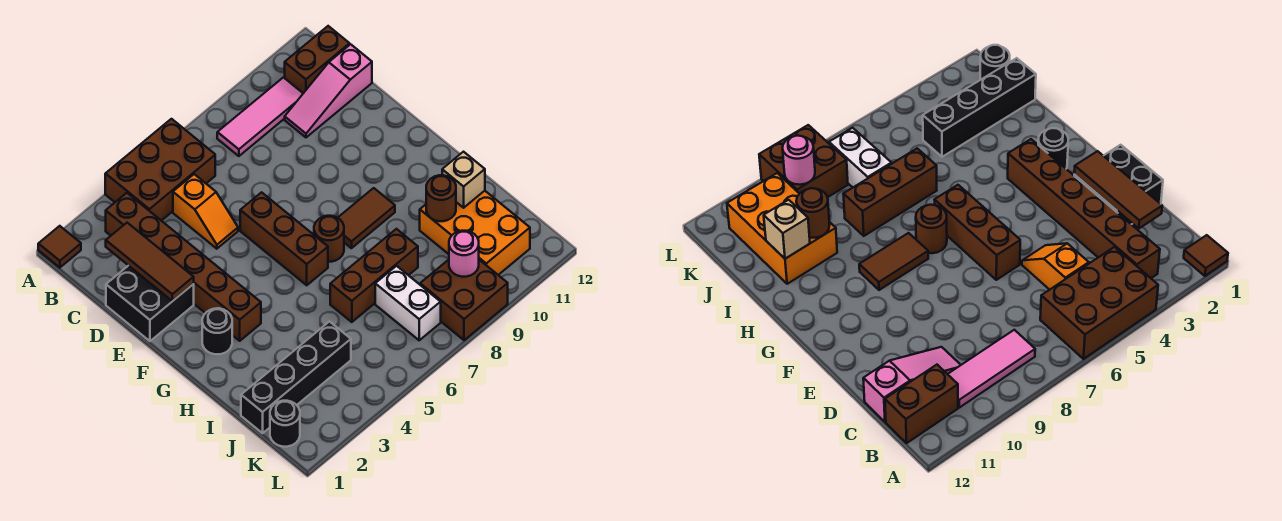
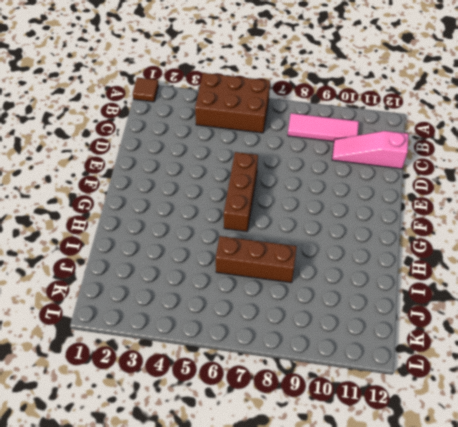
none -> brown brick B3:G3 level 1
none -> brown brick B11:B12 level 1
none -> orange slope C5:D5 level 1 top C

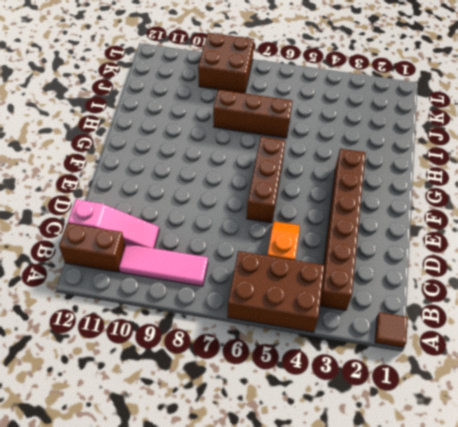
none -> black brick D1:E2 level 1
none -> black round brick G2 level 1
none -> brown round brick G7 level 1

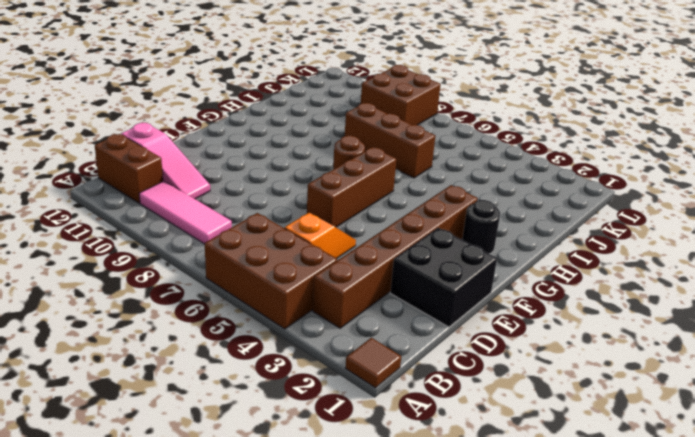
none -> brown tile G8:G9 level 1
none -> orange brick I10:K11 level 1
none -> black brick J1:J4 level 1

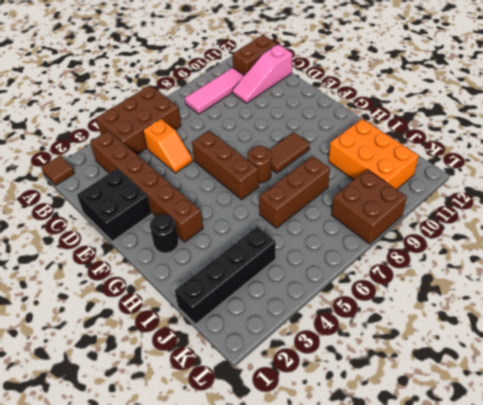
none -> white brick J7:K7 level 1
none -> black round brick K1 level 1
none -> brown tile C2:E2 level 2

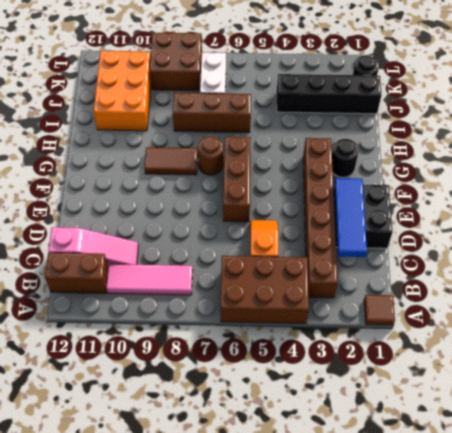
blue tile C2:E2 level 2 -> brown tile C2:E2 level 2
none -> brown round brick I10 level 2
none -> tan brick I11 level 2
none -> pink round brick K9 level 2

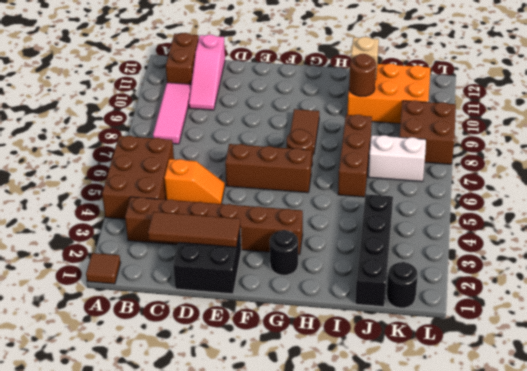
none -> pink round brick K9 level 2

